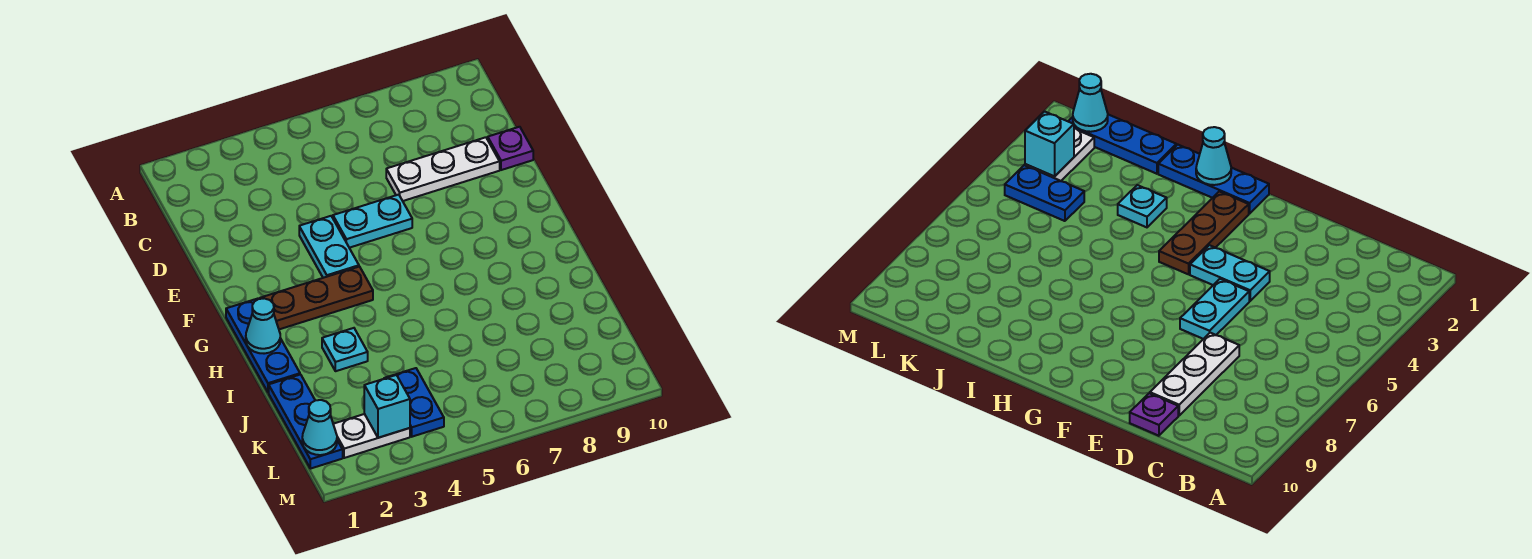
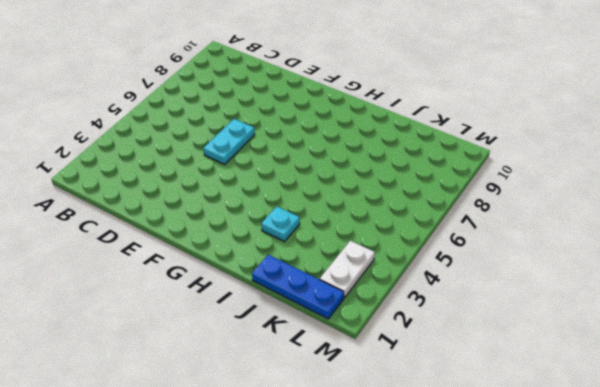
none -> white plate D7:D9 level 1
none -> purple plate D10 level 1
none -> cyan plate E4:F4 level 1

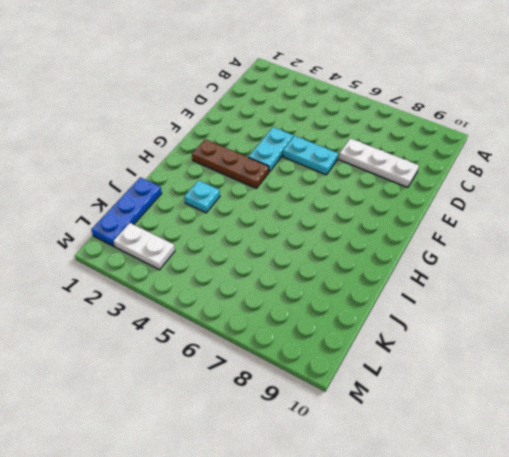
none -> purple plate D10 level 1
none -> blue plate G1:I1 level 1
none -> blue plate K4:L4 level 1

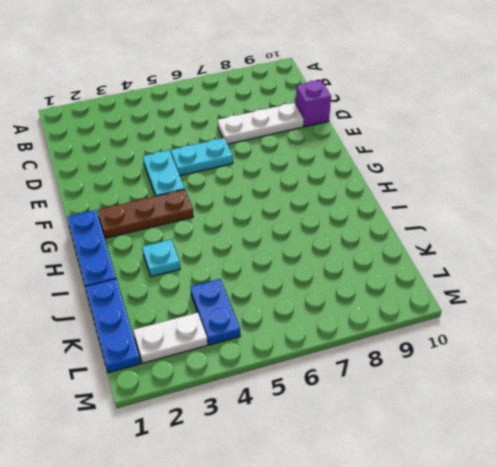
purple brick D10 level 1 -> purple plate D10 level 1
none -> cyan cone H1 level 2
none -> cyan cone L1 level 2
none -> cyan brick L3 level 2

